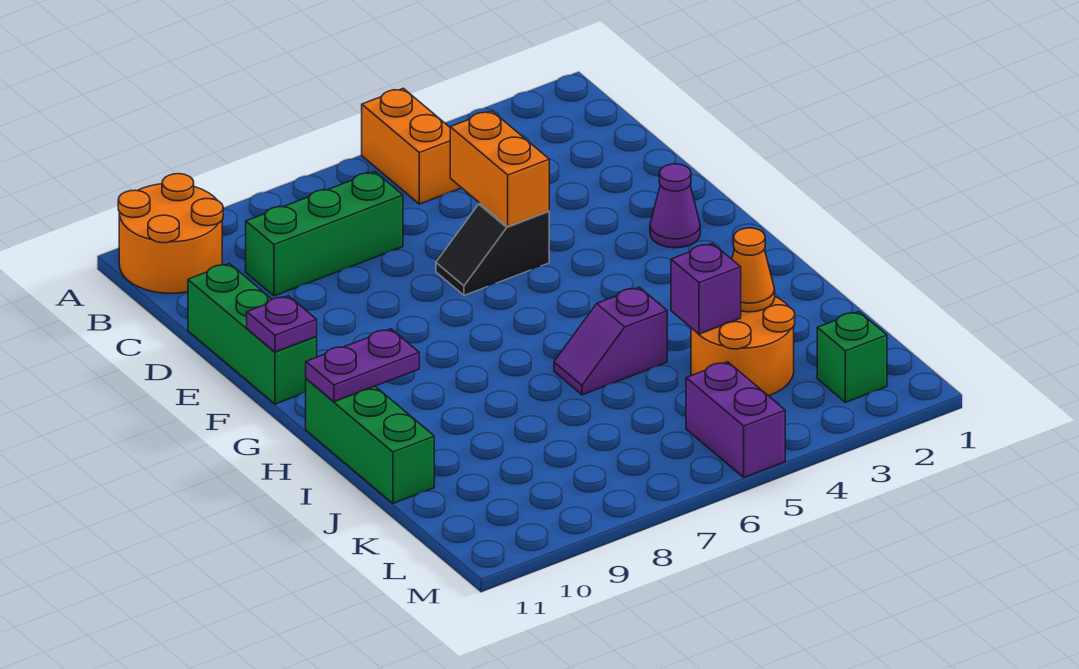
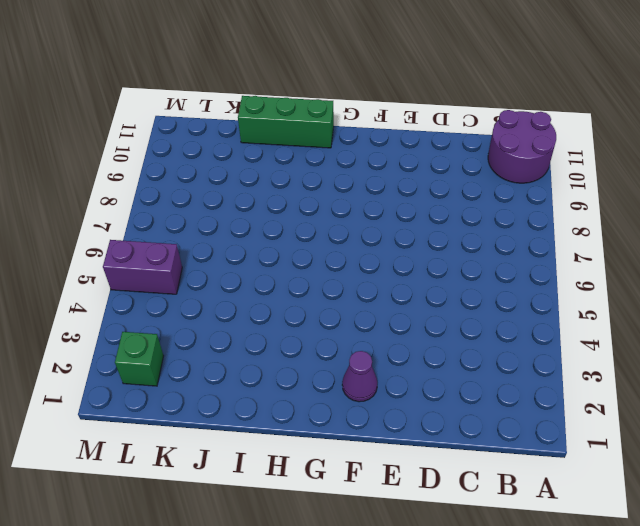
purple round brick A10:B11 level 1 -> orange round brick A10:B11 level 1
none -> orange brick A5:B5 level 1
none -> green brick C7:C9 level 1
none -> green brick D11:F11 level 1

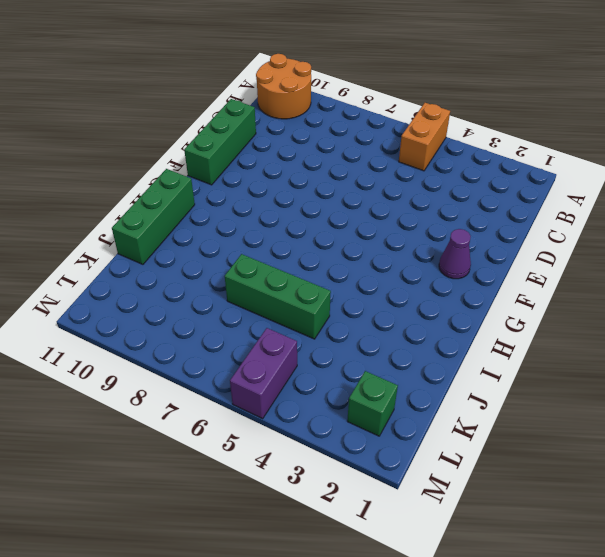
green brick J5:J7 level 1 -> green brick C7:C9 level 1
none -> black slope E5:E6 level 1 top 5
none -> purple slope I5:I6 level 1 top 5
none -> orange round brick J3:K4 level 1

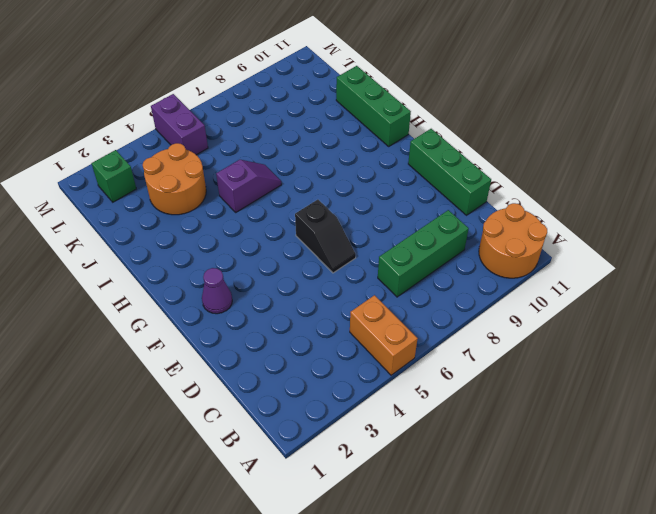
black slope E6:F6 level 1 top F -> black slope E5:E6 level 1 top 5
none -> orange brick D5:E5 level 2
none -> purple plate F11 level 2
none -> purple plate H10:H11 level 2

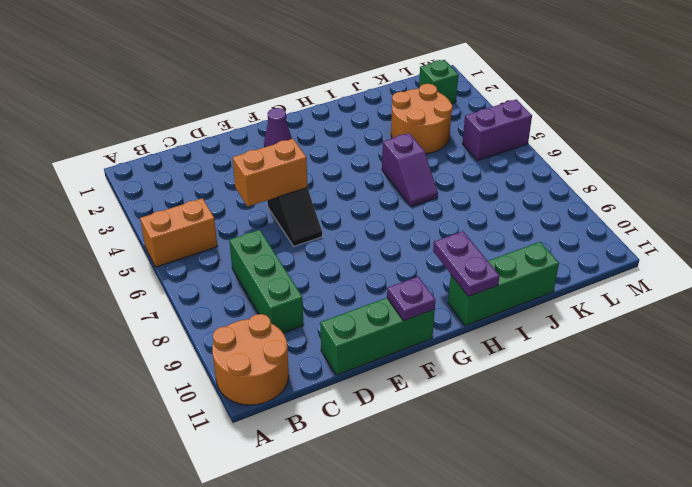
none -> orange cone J3 level 2
none -> purple brick J4 level 2

